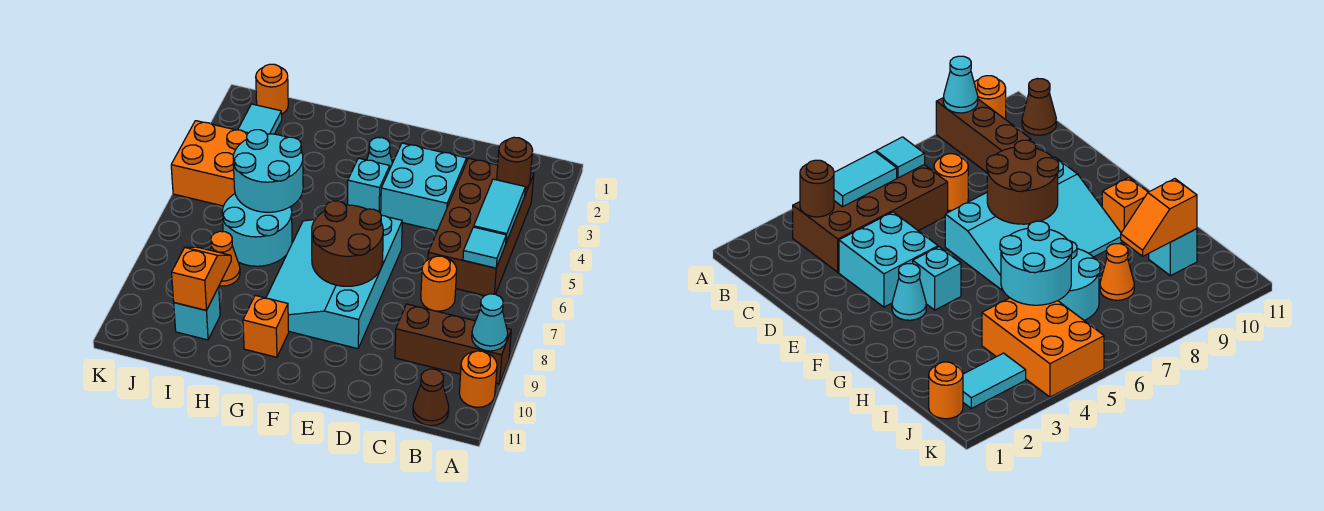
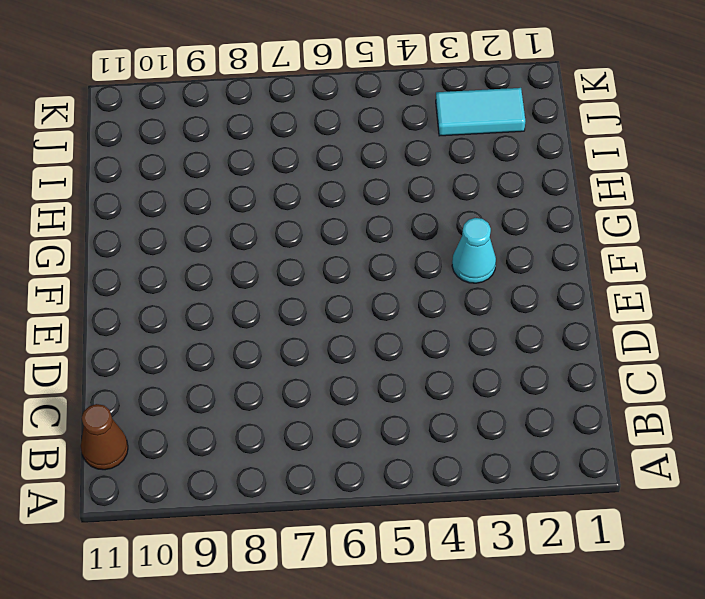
none -> brown brick A9:C9 level 1
none -> orange round brick A10 level 1
none -> brown brick B3:C6 level 1

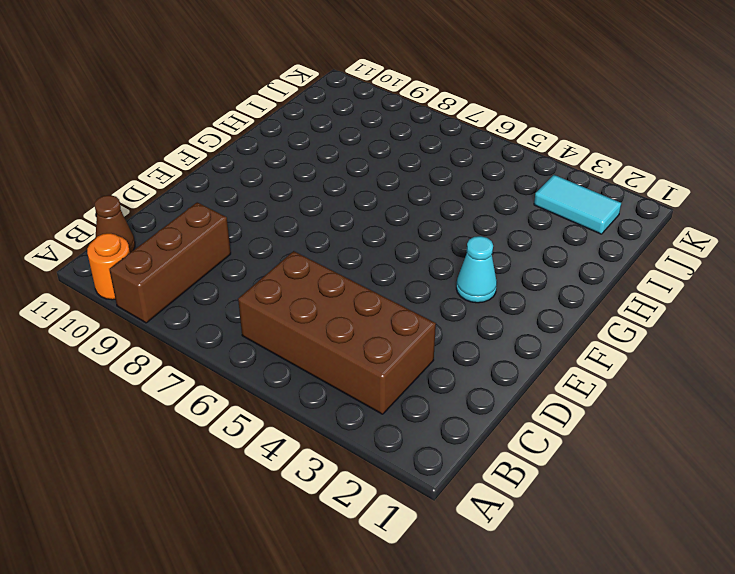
none -> orange round brick C7 level 1
none -> cyan brick D3:E4 level 1
none -> cyan slope E6:G9 level 1 top E

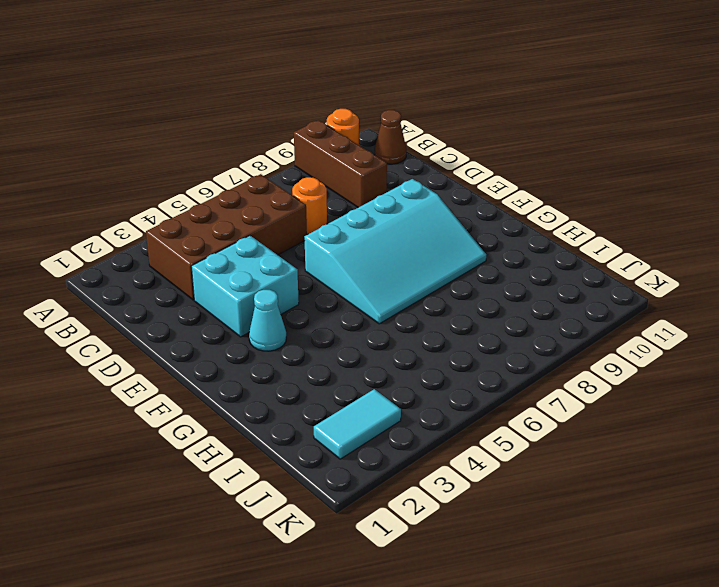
none -> cyan brick F4 level 1
none -> orange brick G10 level 1
none -> cyan round brick H6:I7 level 1

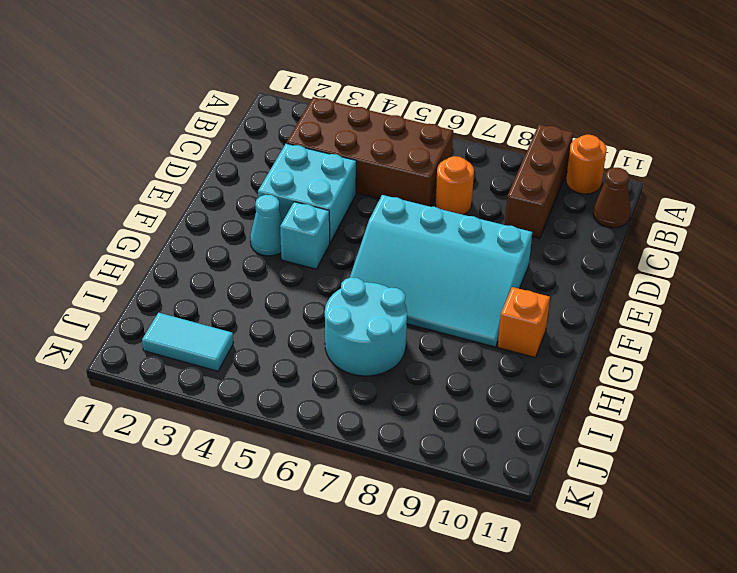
none -> orange brick I4:K5 level 1
none -> orange cone I8 level 1
none -> cyan brick I10 level 1

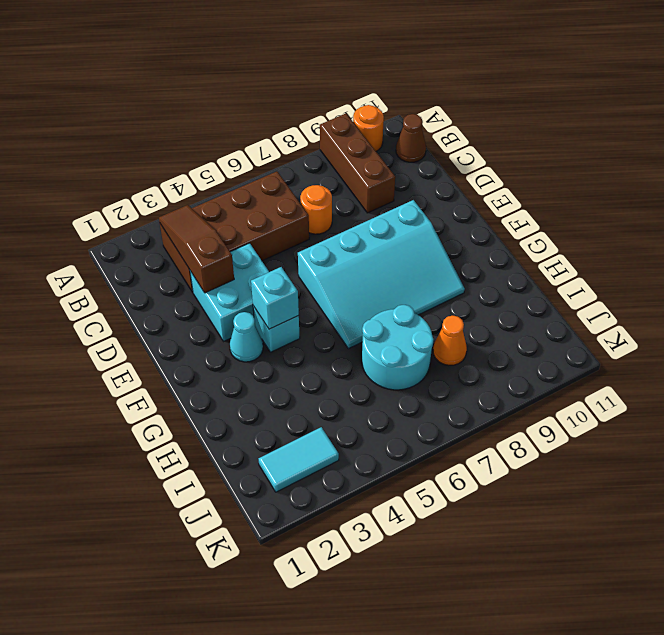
brown slope B3:D3 level 2 top D -> brown round brick B3 level 2
cyan brick F4 level 2 -> cyan brick I10 level 1
none -> orange brick G10 level 1
none -> orange brick I4:K5 level 1
none -> orange round brick J1 level 1

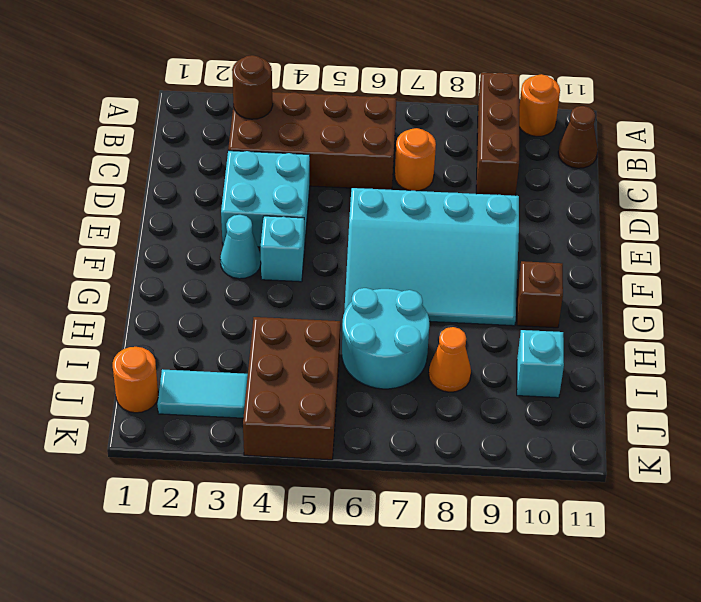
brown brick G10 level 1 -> orange brick G10 level 1
brown brick I4:K5 level 1 -> orange brick I4:K5 level 1
none -> cyan cone A9 level 2
none -> cyan tile B4:B5 level 2
none -> cyan tile B6 level 2

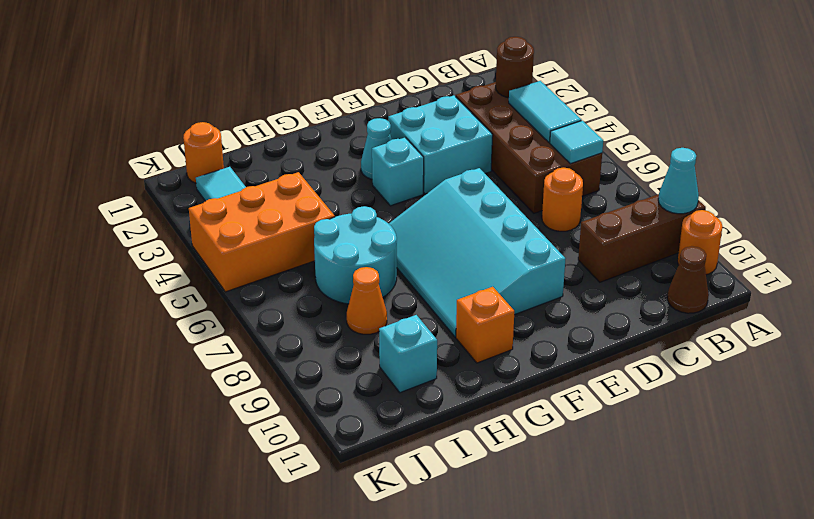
none -> brown round brick E7:F8 level 2
none -> cyan round brick H5:I6 level 2
none -> orange slope I9:I10 level 2 top 10

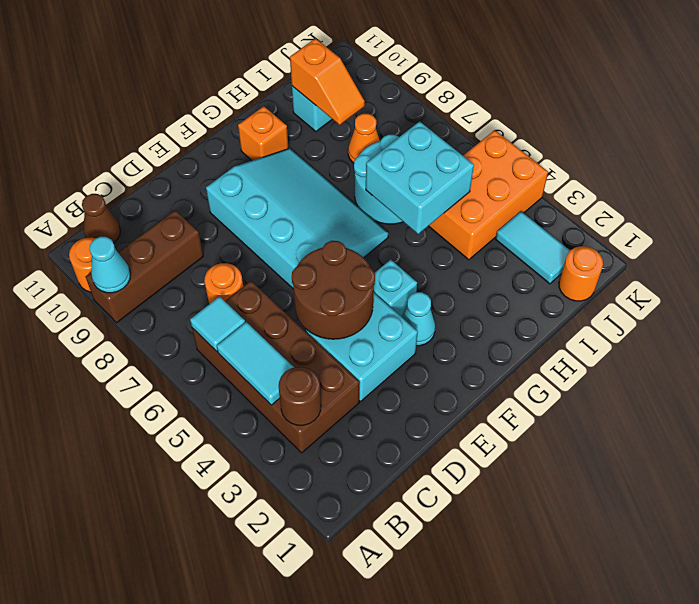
brown round brick D4:E5 level 2 -> brown round brick E7:F8 level 2
cyan brick H5:I6 level 2 -> cyan round brick H5:I6 level 2

